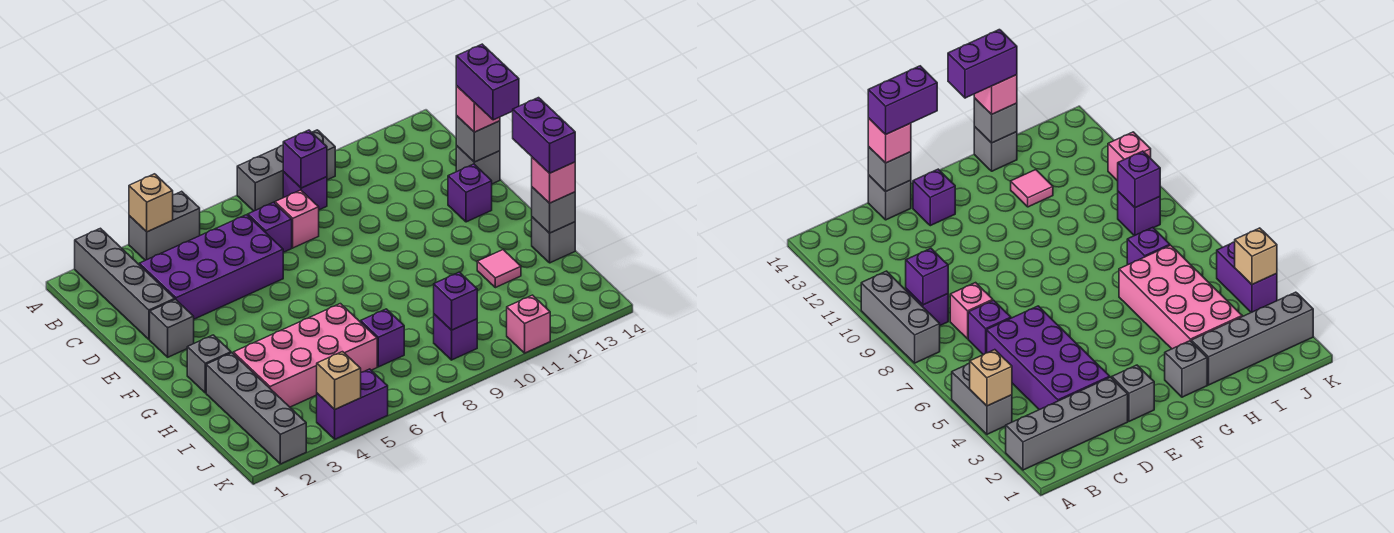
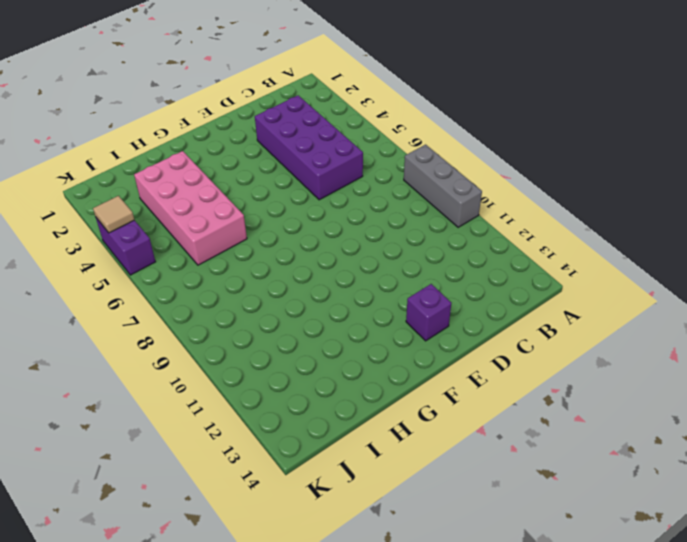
tan tile K4 level 2 -> tan brick K4 level 2
none -> grey brick A2:D2 level 1
none -> grey brick A4:A5 level 1
none -> purple brick B9 level 1

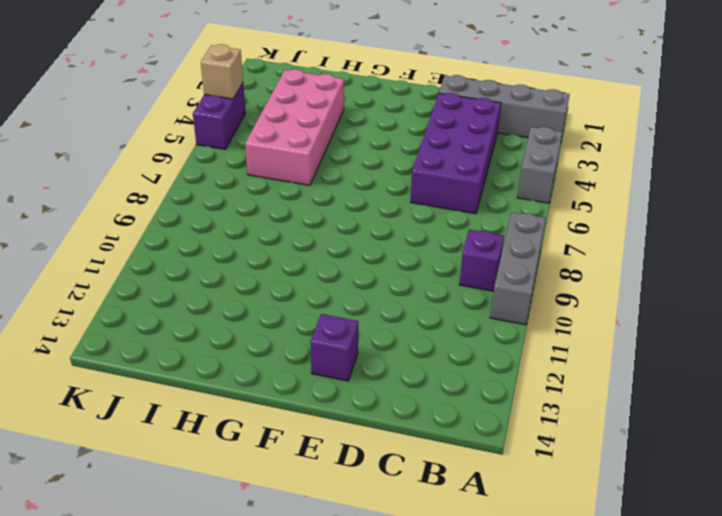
none -> purple brick C7 level 1
none -> pink brick C8 level 1
none -> grey brick D14 level 1

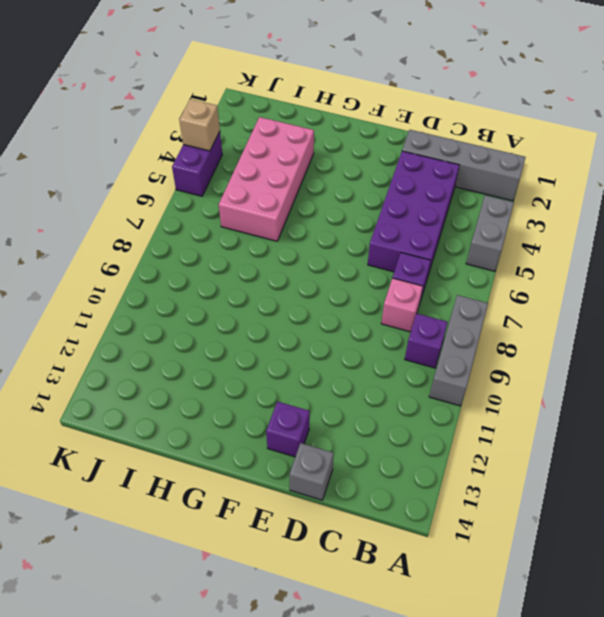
none -> grey brick E2 level 1
none -> grey brick G2 level 1
none -> grey brick H2:K2 level 1

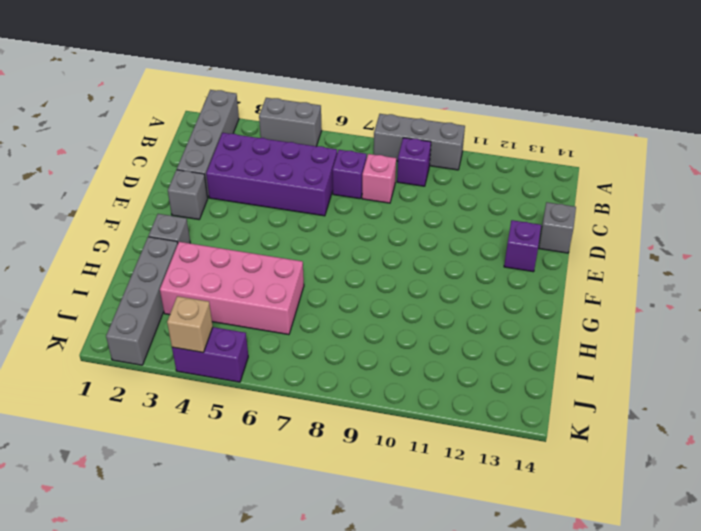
none -> pink tile H12 level 1
none -> grey brick H14 level 1
none -> purple brick I7 level 1

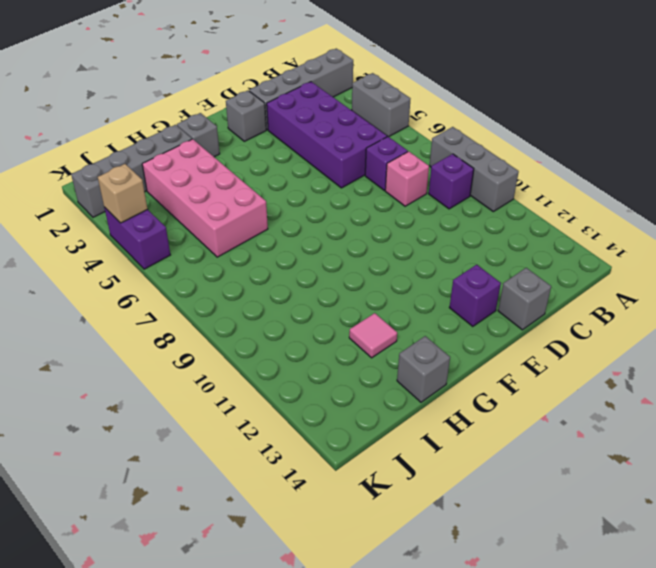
none -> purple brick I7 level 1
none -> purple brick J9 level 1
none -> pink brick K11 level 1

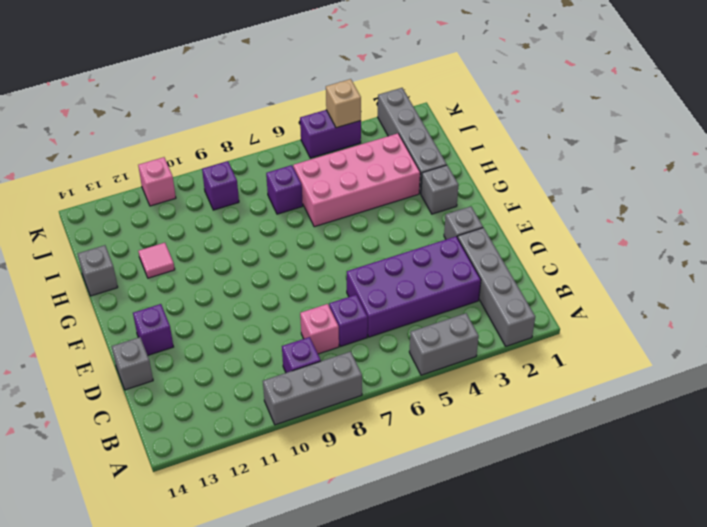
none -> tan brick A4 level 2
none -> purple brick B9 level 2
none -> grey brick D14 level 2

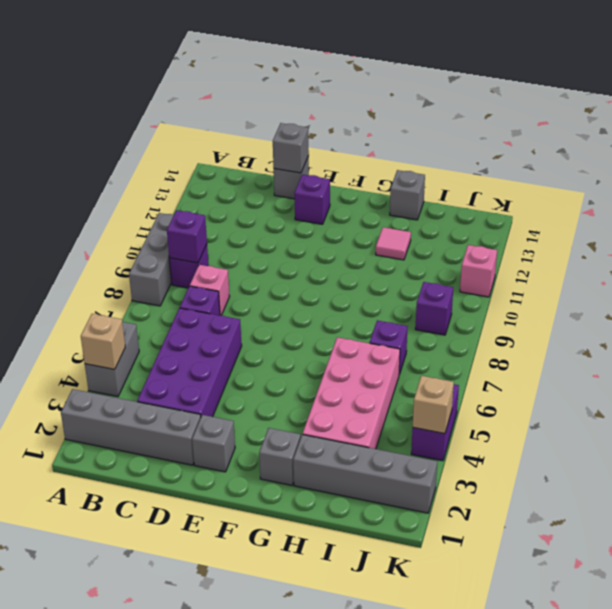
none -> grey brick H14 level 2
none -> purple brick J9 level 2
none -> pink brick D14 level 3

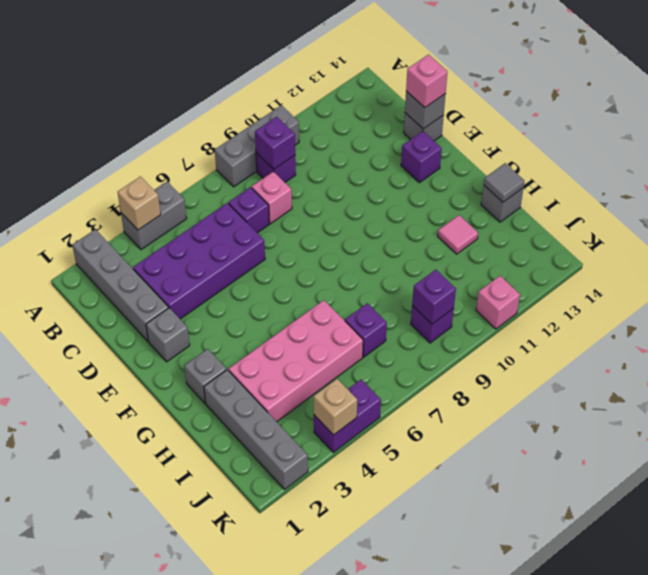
grey tile H14 level 2 -> grey brick H14 level 2
none -> pink brick H14 level 3
none -> purple brick D14:E14 level 4
none -> purple brick G14:H14 level 4

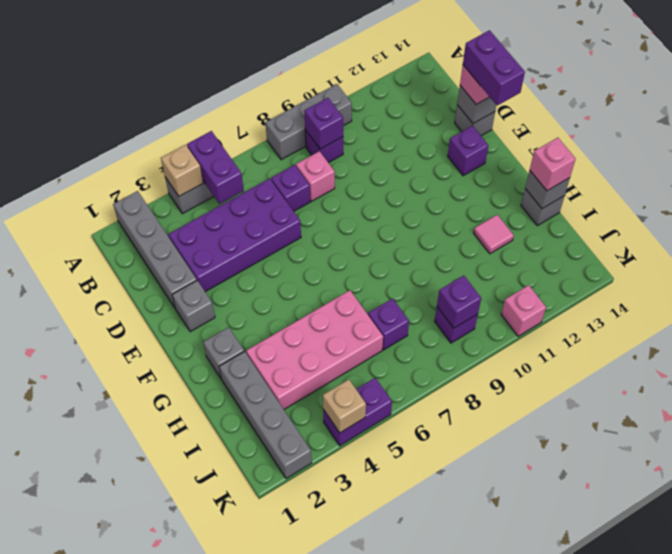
purple brick A5:B5 level 2 -> purple brick G14:H14 level 4

